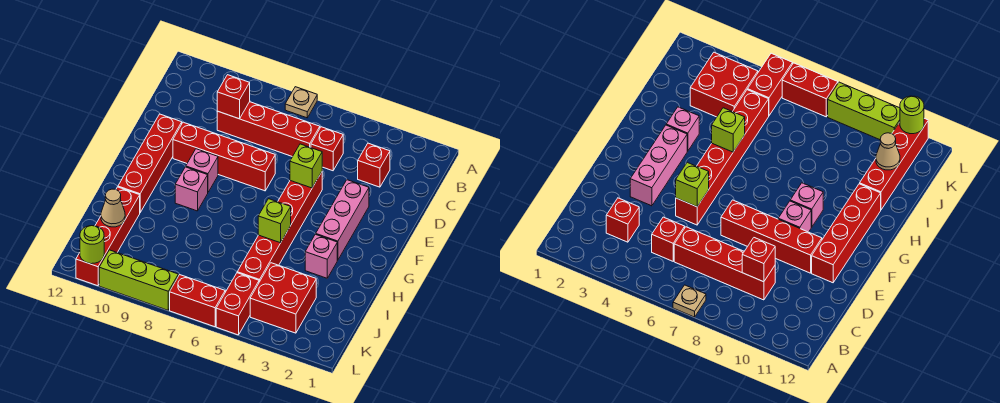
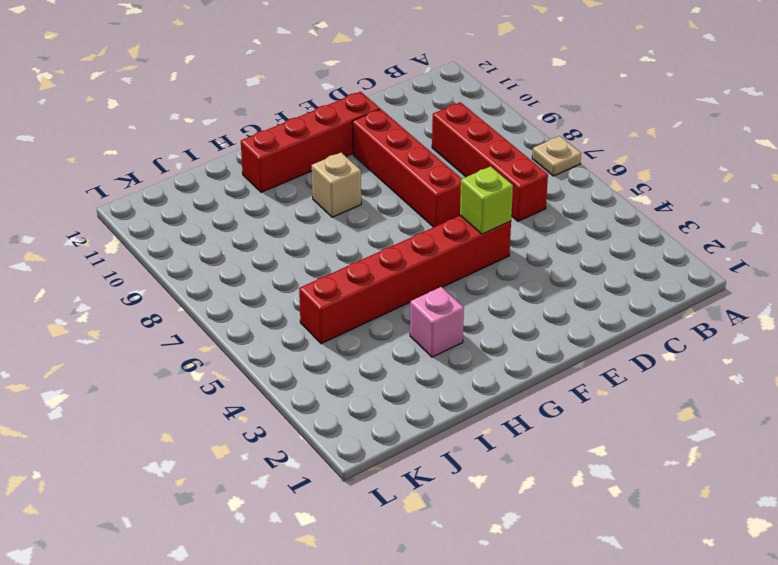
tan brick G9 level 1 -> pink brick G9 level 1
none -> red brick C3 level 1
none -> red brick C5 level 1
none -> pink brick E3:G3 level 1

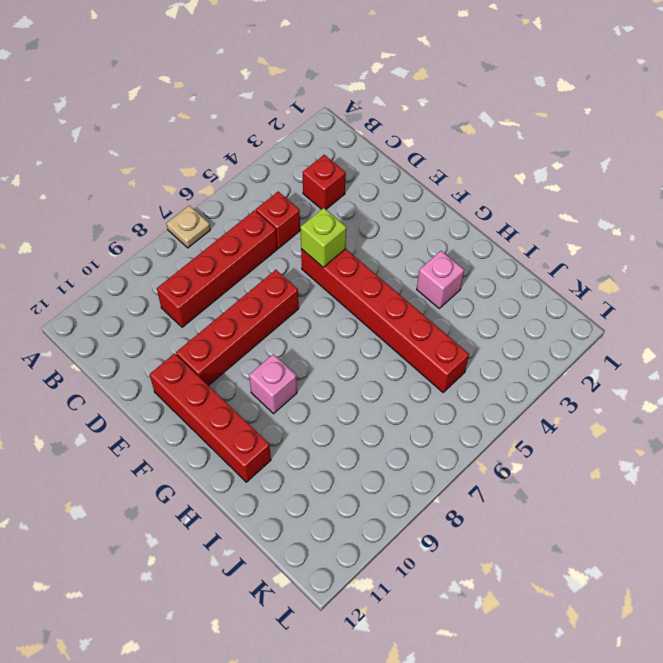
none -> pink brick E3:G3 level 1
none -> pink brick F9 level 1
none -> red brick I11:L11 level 1

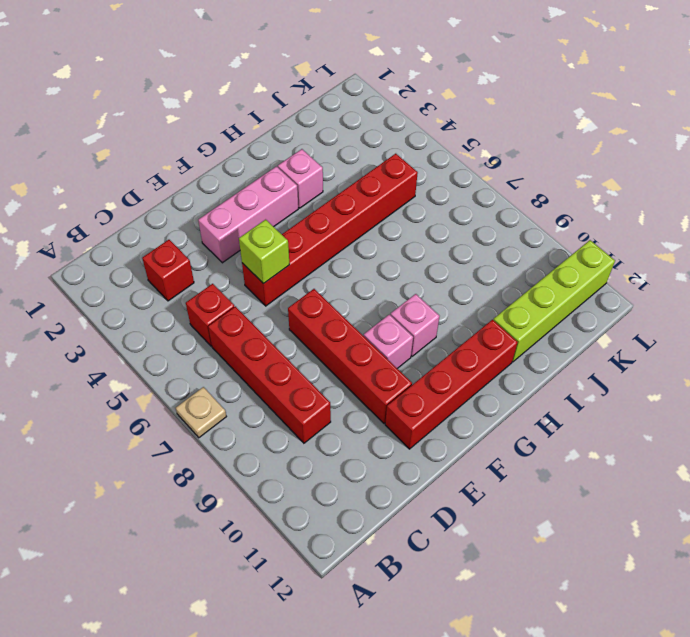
lime brick I11:L11 level 1 -> red brick I11:L11 level 1
none -> red brick J3:K4 level 1
none -> red brick K5:L5 level 1
none -> red brick L6:L7 level 1

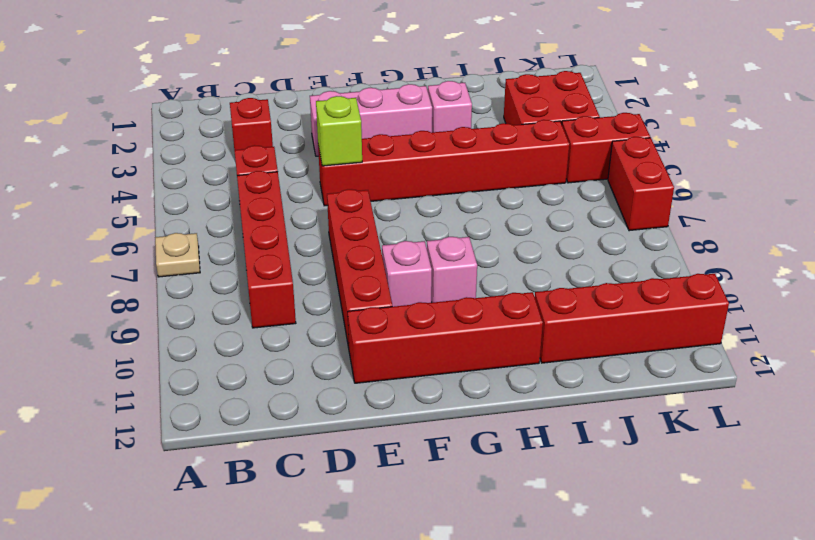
none -> lime brick L8:L10 level 1
none -> red brick C9 level 2
none -> lime brick H5 level 2

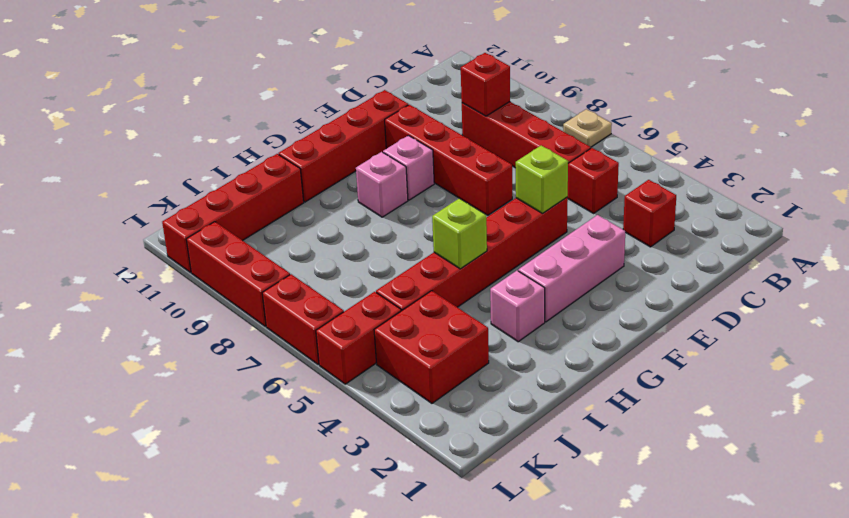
red brick L8:L10 level 1 -> lime brick L8:L10 level 1
none -> tan cone J11 level 2
none -> lime round brick L11 level 2

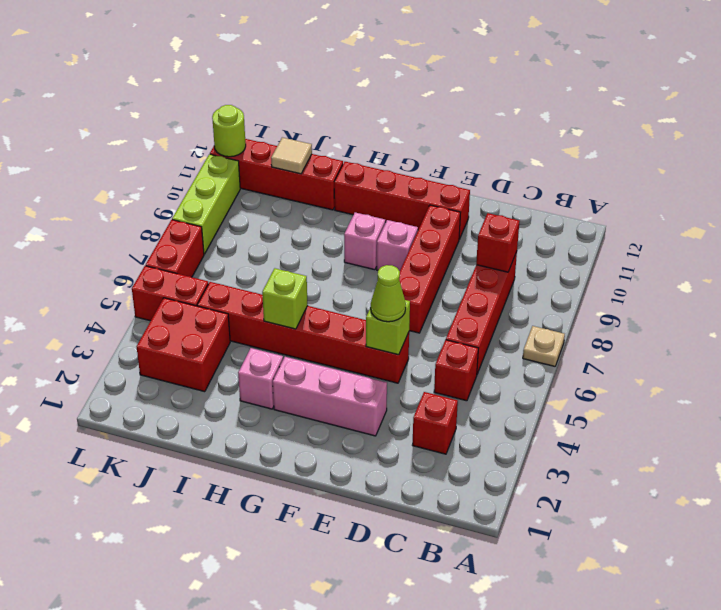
lime cone E5 level 3 -> none
tan tile J11 level 2 -> tan cone J11 level 2

